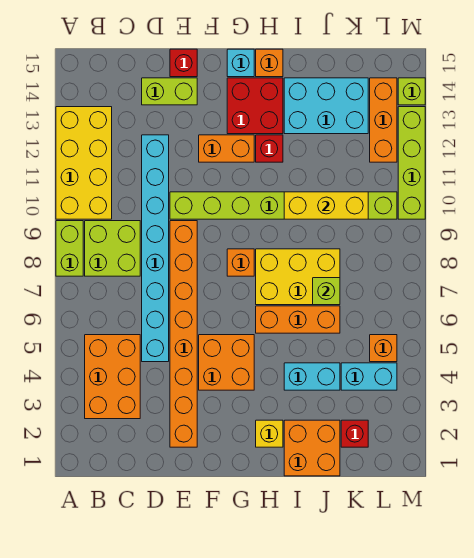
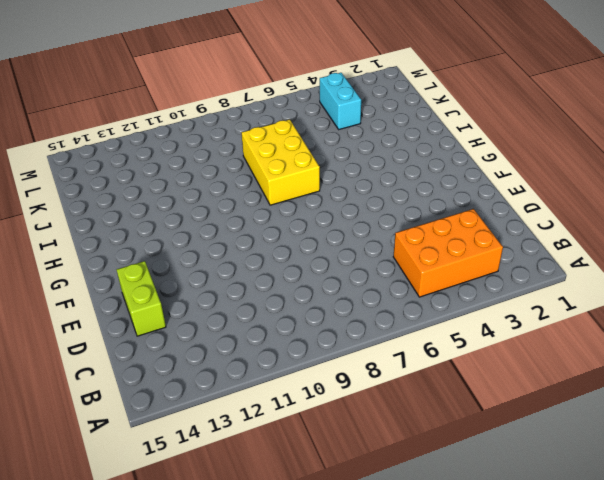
none -> lime brick A8:A9 level 1
none -> yellow brick A10:B13 level 1
none -> lime brick B8:C9 level 1
none -> cyan brick D5:D12 level 1

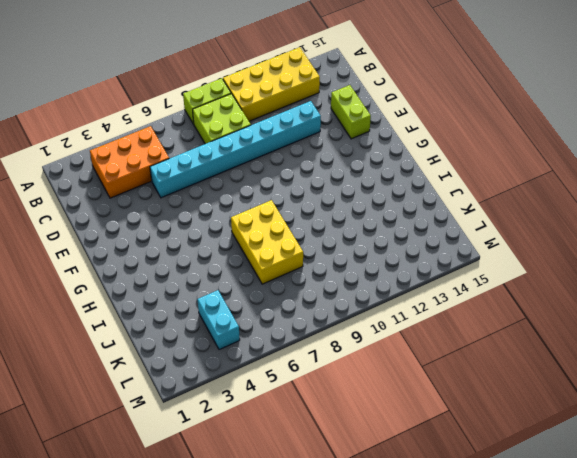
none -> orange brick E2:E9 level 1
none -> lime brick E10:L10 level 1
none -> red brick E15 level 1
none -> orange brick F4:G5 level 1

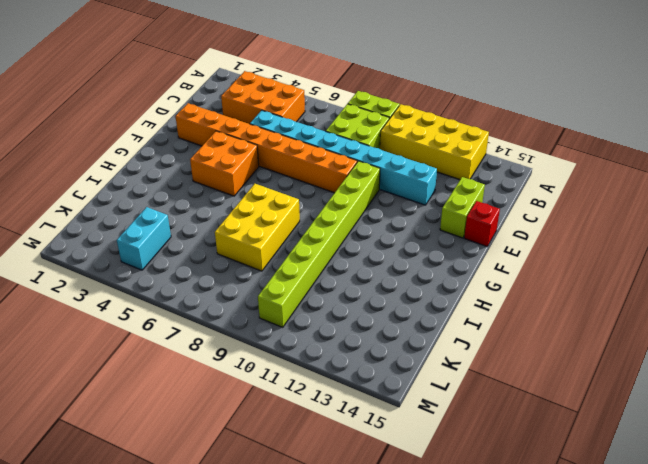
none -> orange brick F12:G12 level 1
none -> orange brick G8 level 1
none -> red brick G13:H14 level 1
none -> cyan brick G15 level 1

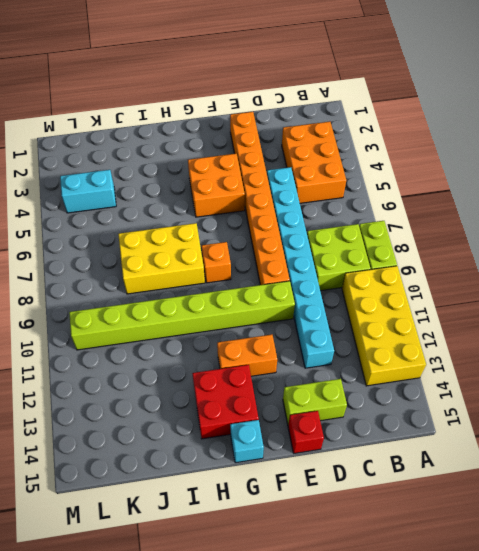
none -> yellow brick H2 level 1
none -> orange brick H6:J6 level 1
none -> red brick H12 level 1
none -> orange brick H15 level 1

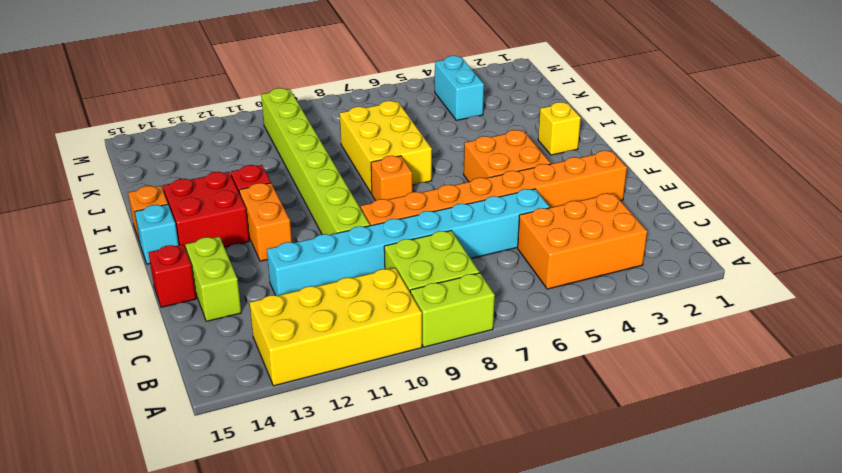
none -> orange brick H6:J6 level 1
none -> orange brick I1:J2 level 1
none -> cyan brick I4:J4 level 1
none -> cyan brick I13:K14 level 1

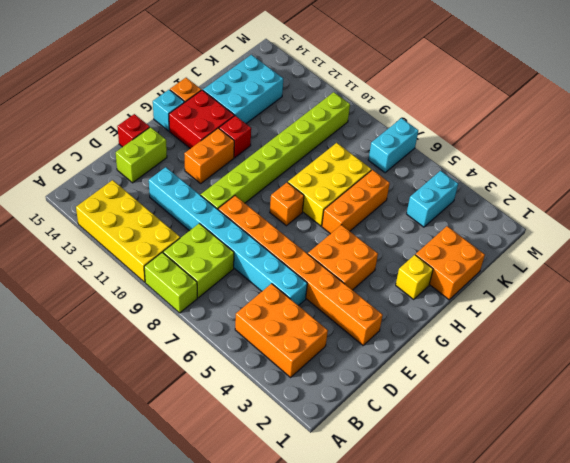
cyan brick L7:M7 level 1 -> cyan brick I4:J4 level 1
none -> red brick K2 level 1
none -> orange brick L5 level 1
none -> orange brick L12:L14 level 1
none -> lime brick M10:M13 level 1

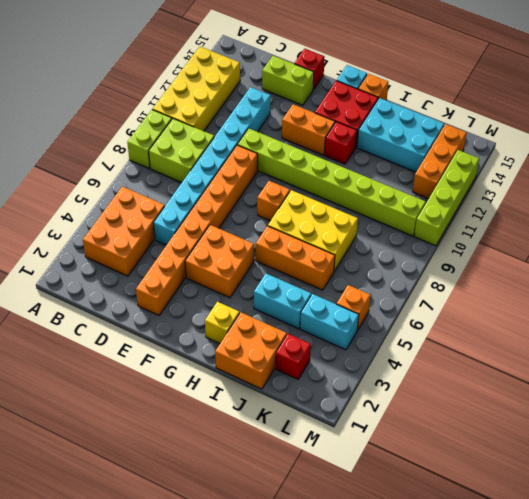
none -> lime brick M14 level 1
none -> yellow brick I10:K10 level 2
none -> lime brick J7 level 2

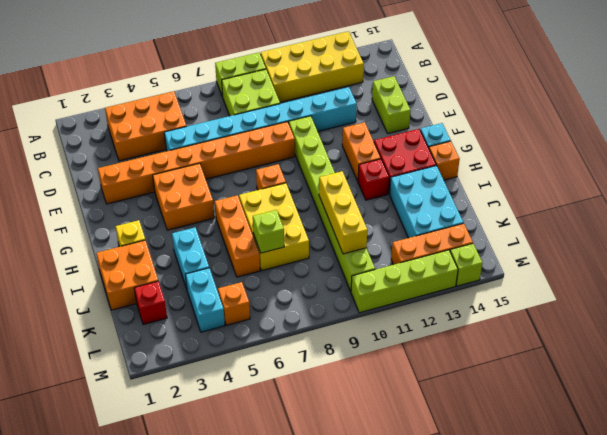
none -> red brick E15 level 1

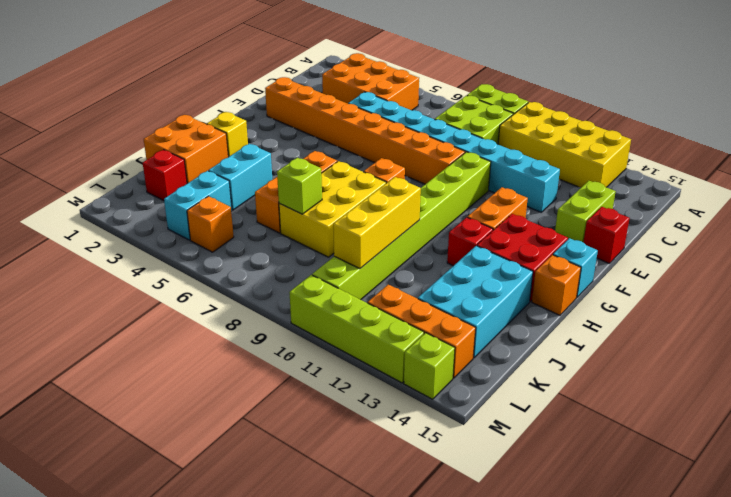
none -> orange brick F4:G5 level 1

